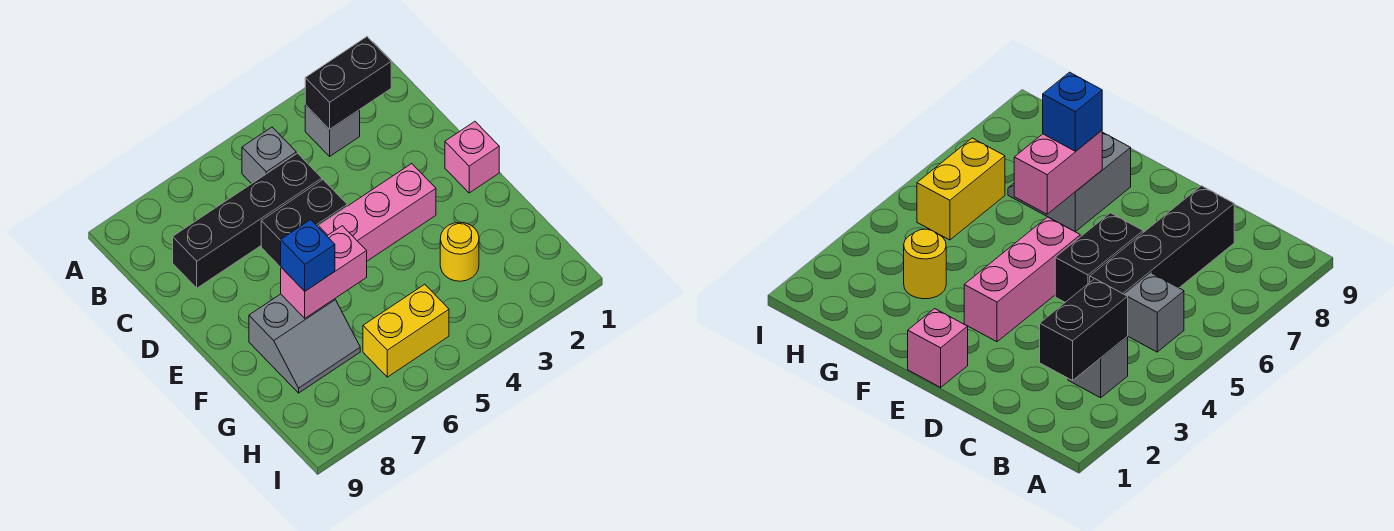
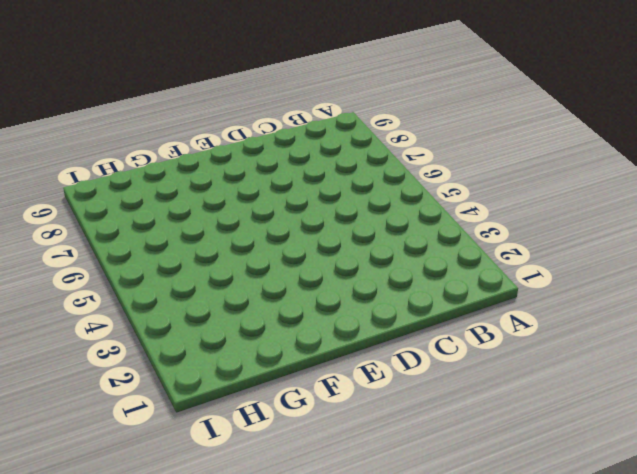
none -> grey brick B3 level 1
none -> grey brick B5 level 1
none -> black brick C5:C8 level 1

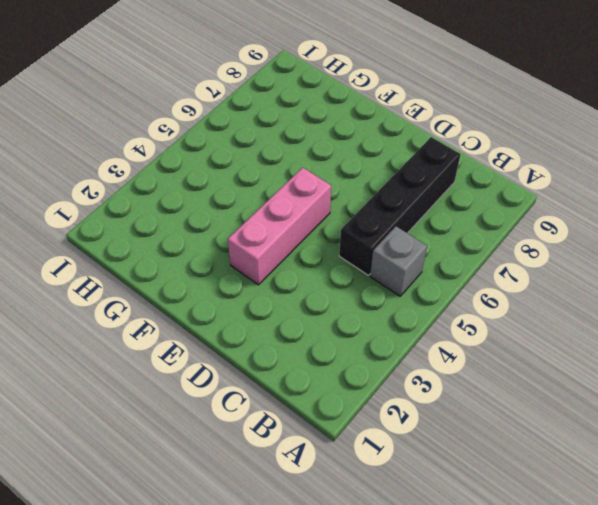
none -> grey brick B3 level 1
none -> black brick D5:D6 level 1
none -> pink brick E1 level 1

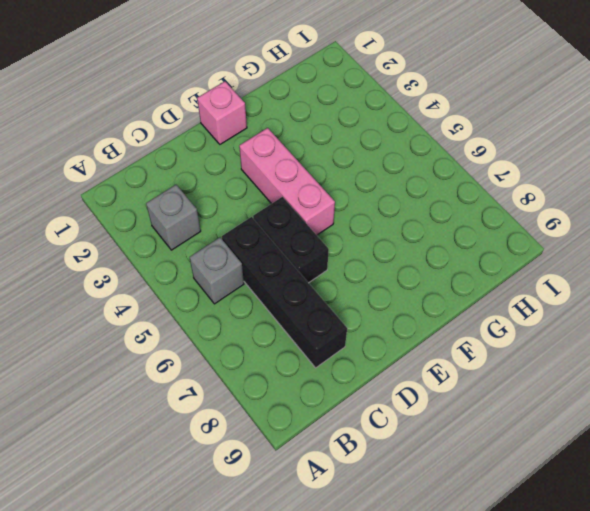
none -> grey slope F7:G8 level 1 top F
none -> yellow round brick G3 level 1
none -> yellow brick H5:H6 level 1

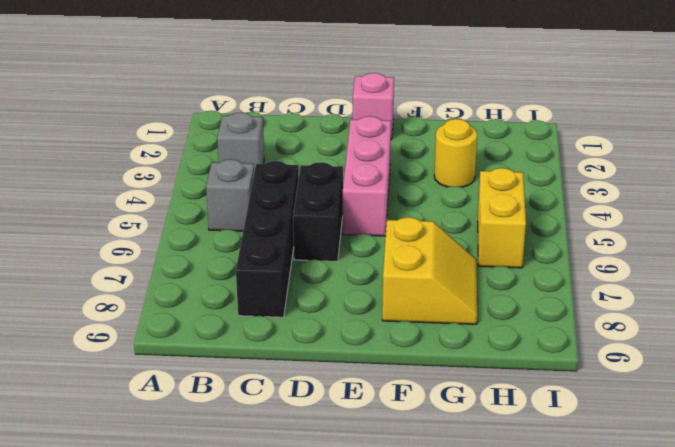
yellow slope F7:G8 level 1 top F -> grey slope F7:G8 level 1 top F
none -> black brick B2:B3 level 2
none -> pink brick F6:F7 level 2
none -> blue brick F7 level 3

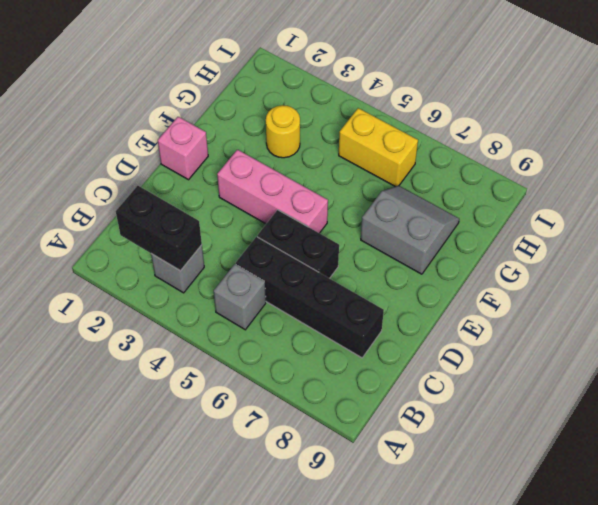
none -> pink brick F6:F7 level 2
none -> blue brick F7 level 3

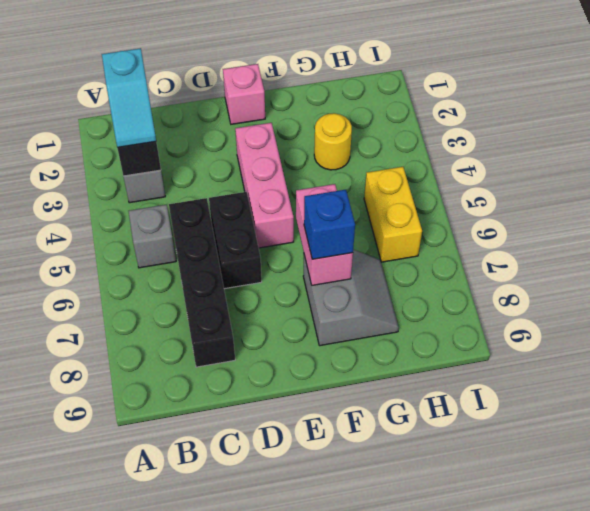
cyan slope B2:B3 level 3 top 2 -> none

